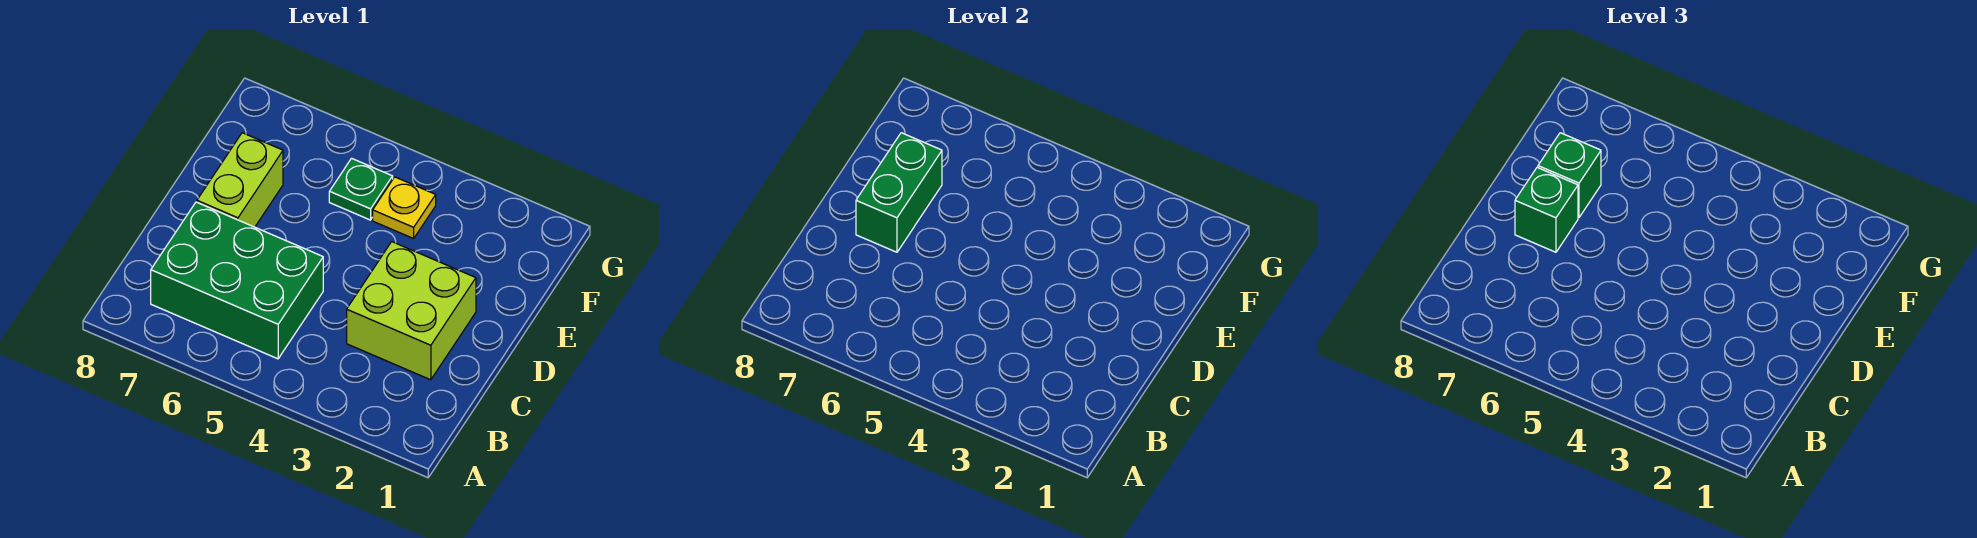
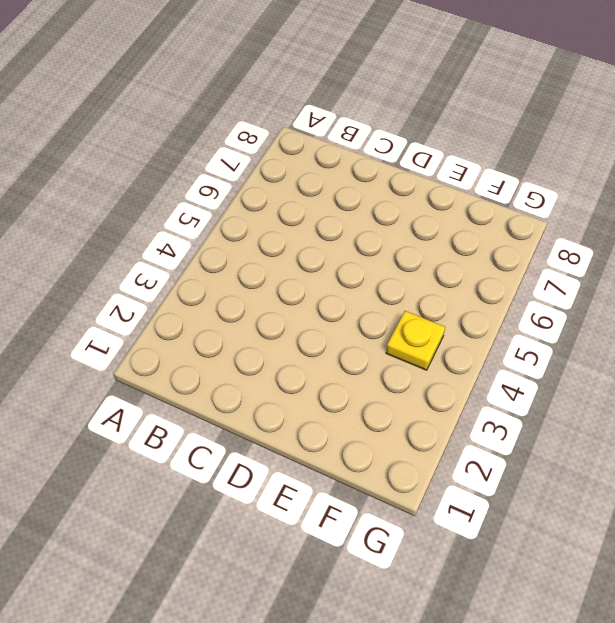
none -> green brick B5:C7 level 1
none -> lime brick C2:D3 level 1

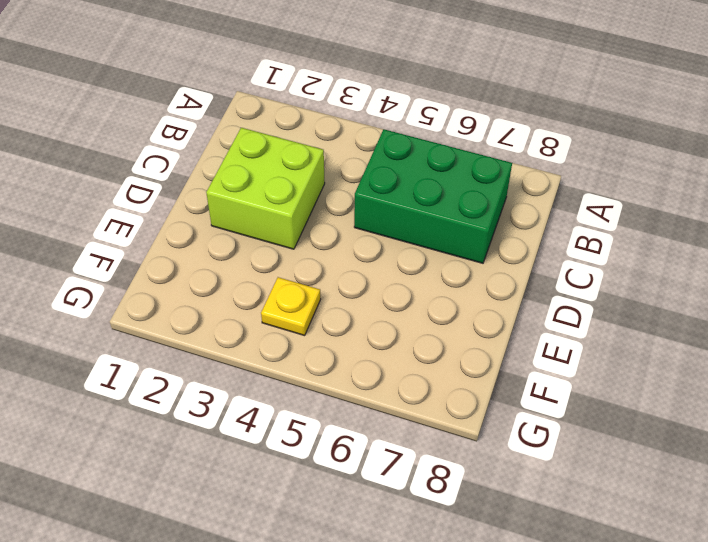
none -> lime brick D7:E7 level 1
none -> green plate F5 level 1

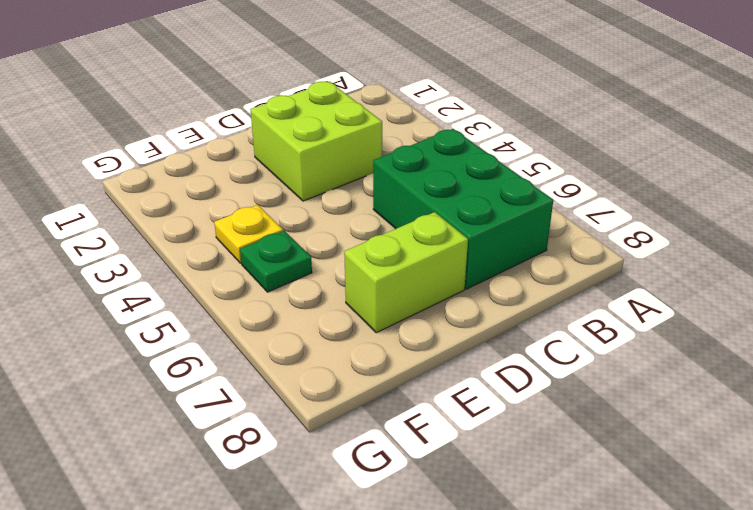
none -> green brick D7:E7 level 2
none -> green brick D7 level 3

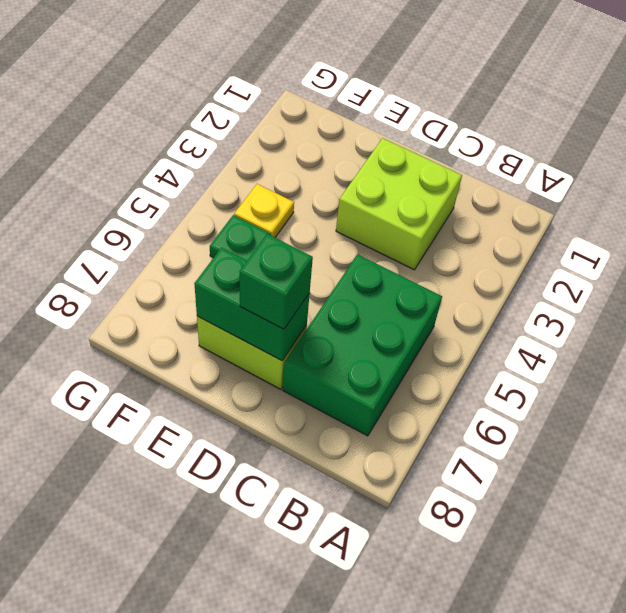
none -> green brick E7 level 3

